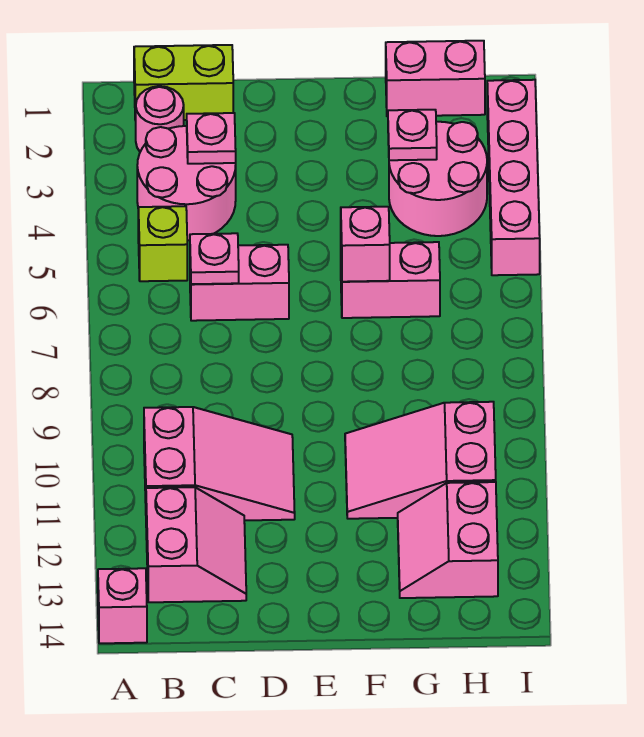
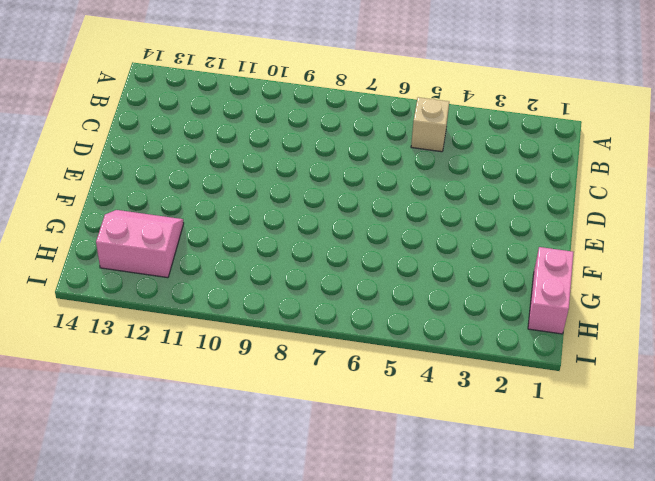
tan brick B5 level 1 -> lime brick B5 level 1
none -> pink brick A14 level 1
none -> lime brick B1:C1 level 1
none -> pink round brick B2 level 1

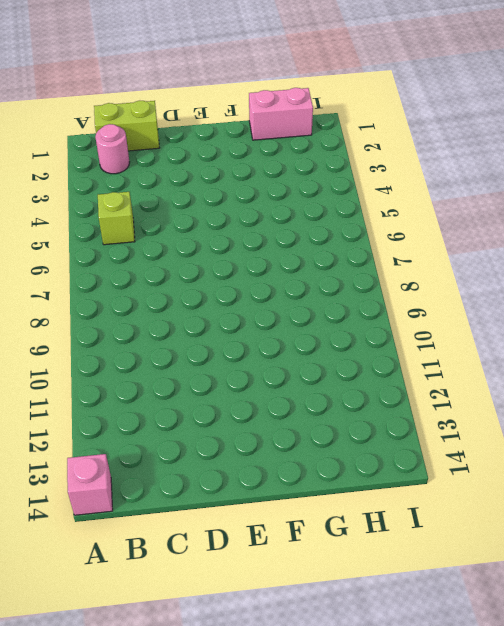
none -> pink round brick B3:C4 level 1
none -> pink slope B10:D11 level 1 top B
none -> pink slope B12:C13 level 1 top B

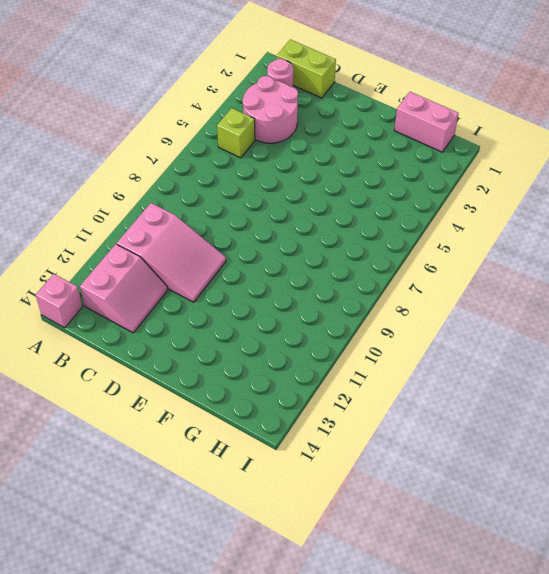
none -> pink brick C6:D6 level 1
none -> pink brick F6:G6 level 1
none -> pink slope F10:H11 level 1 top H

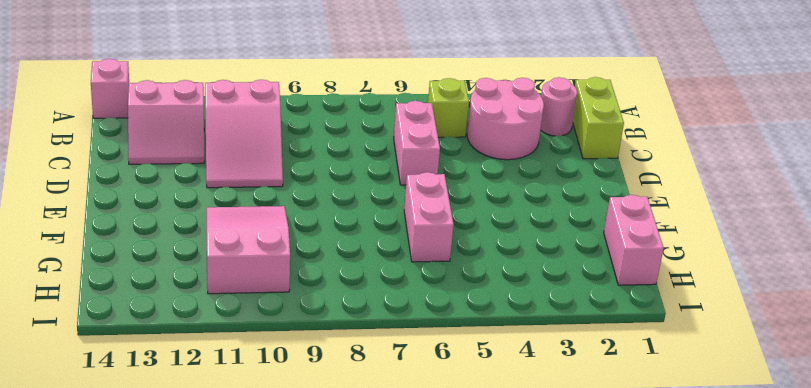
none -> pink round brick G3:H4 level 1
none -> pink slope G12:H13 level 1 top H
none -> pink brick I2:I5 level 1

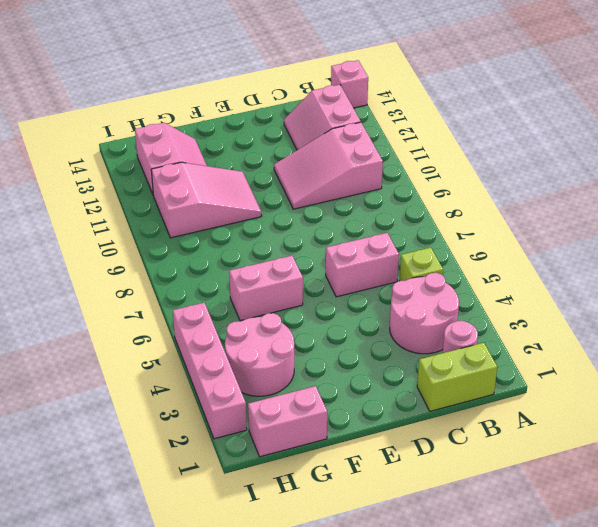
none -> pink plate C3 level 2
none -> pink plate C6 level 2
none -> pink brick F6 level 2

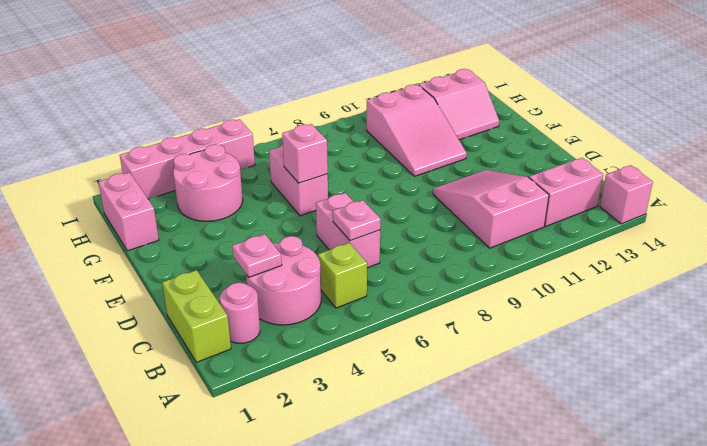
none -> pink plate G3 level 2

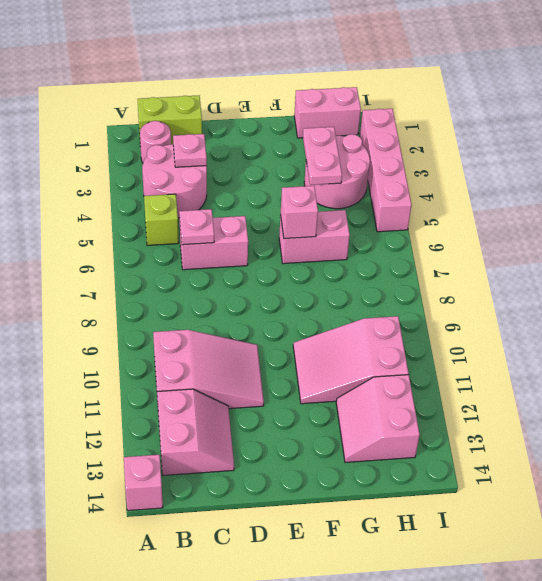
pink plate G3:G4 level 2 -> pink plate G3 level 2

